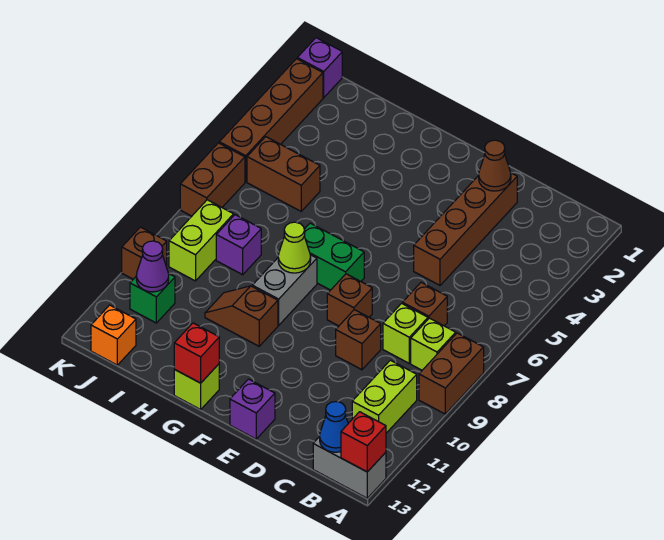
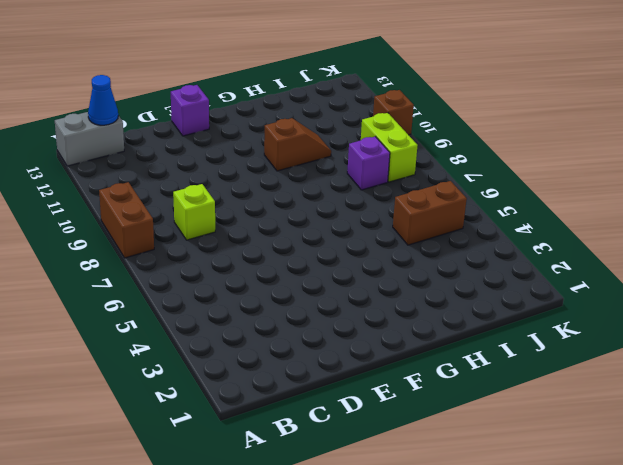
none -> lime brick B8 level 1
none -> lime brick B10:B11 level 1
none -> brown brick C7 level 1

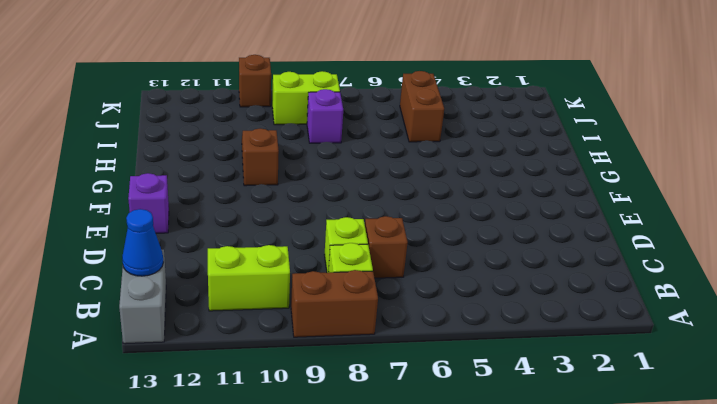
none -> brown brick D2:D5 level 1
none -> brown brick D9 level 1
none -> brown brick E8 level 1

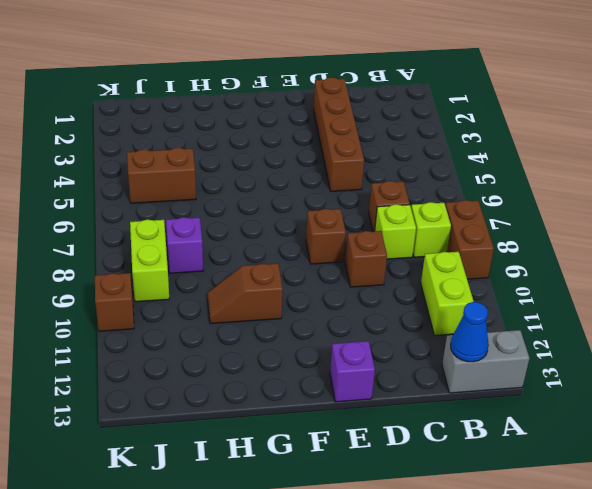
none -> green brick F7:G7 level 1
none -> grey brick G8:G9 level 1
none -> lime brick G13 level 1

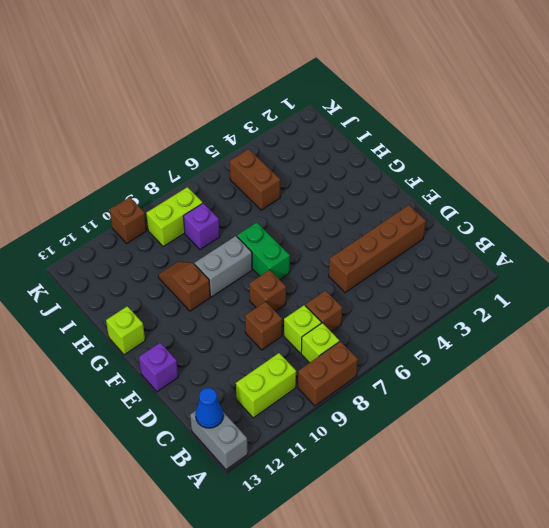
none -> green brick J11 level 1
none -> orange brick J13 level 1
none -> purple brick K1 level 1

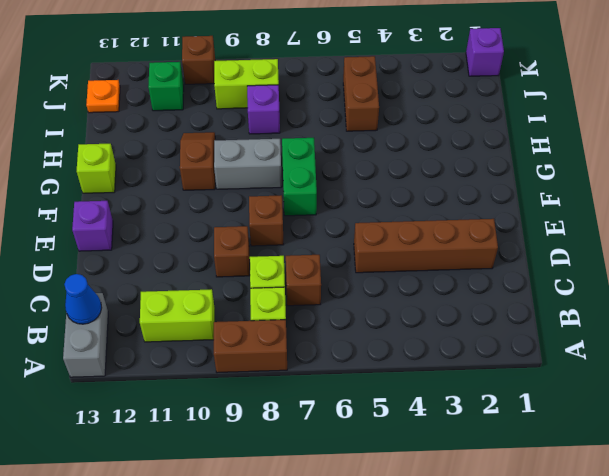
orange plate J13 level 1 -> orange brick J13 level 1
none -> brown brick K2:K5 level 1
none -> brown brick K6:K7 level 1
none -> red brick A13 level 2

